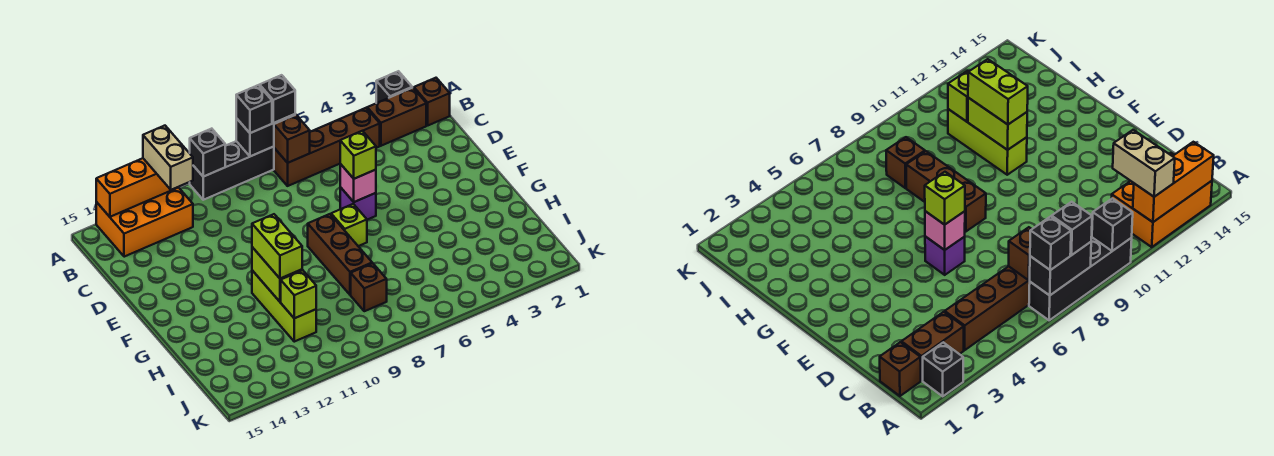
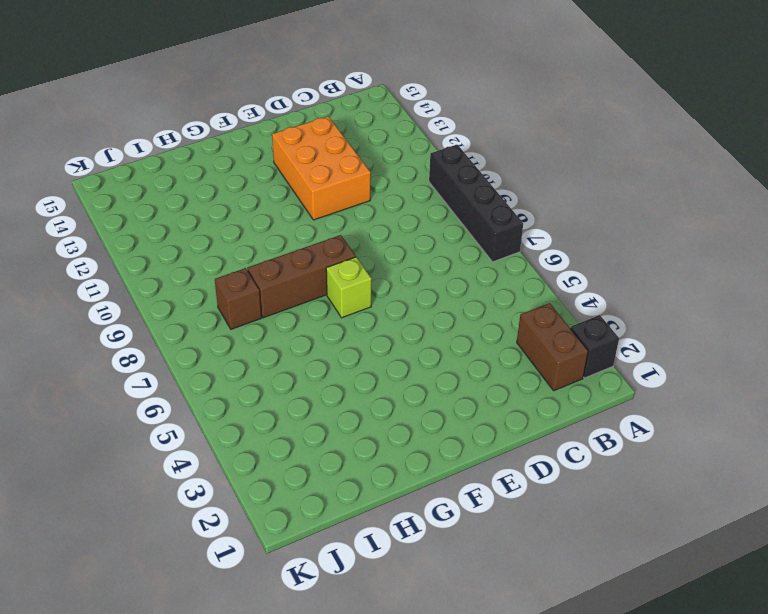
orange brick D11:E13 level 1 -> orange brick A12:B14 level 1
none -> brown brick B1 level 1
none -> brown brick B4:B7 level 1
none -> purple brick E6 level 1

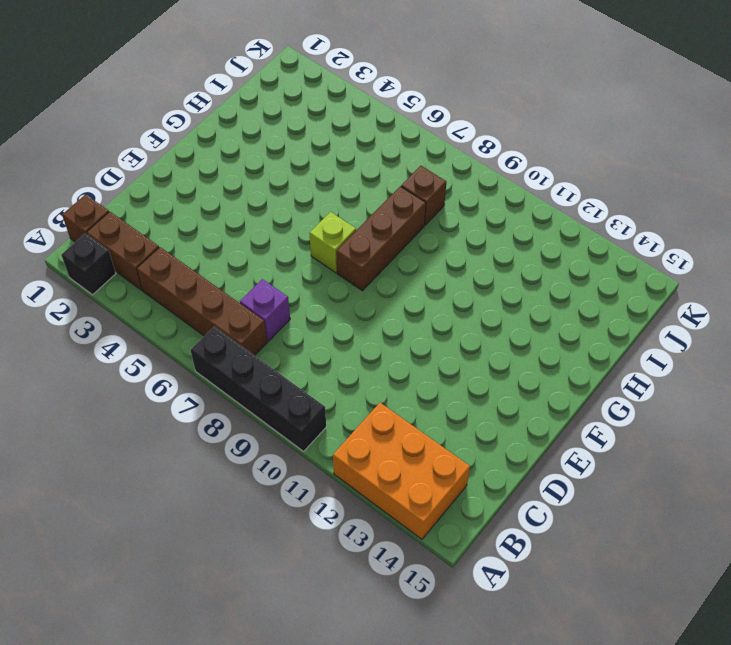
purple brick C7 level 1 -> purple brick E6 level 1
none -> lime brick G11:I11 level 1
none -> black brick A7:A8 level 2
none -> black brick A10 level 2

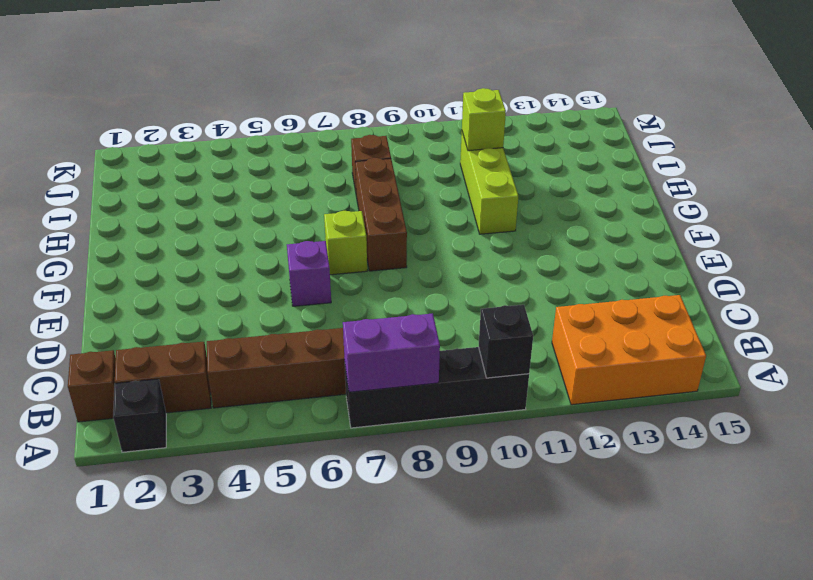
purple brick A7:A8 level 2 -> black brick A7:A8 level 2
none -> orange brick A12:A14 level 2
none -> brown brick B7 level 2
none -> pink brick E6 level 2

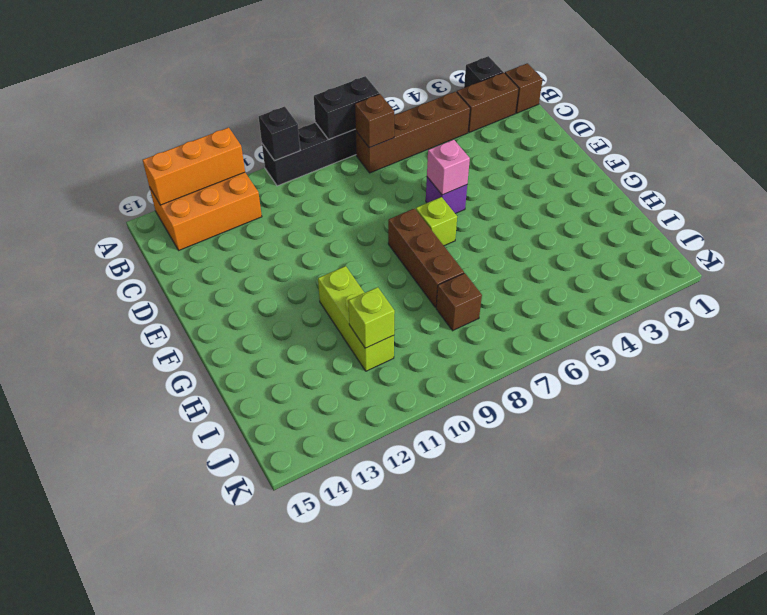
none -> lime brick G11:H11 level 2
none -> black brick A7 level 3
none -> black brick A8 level 3

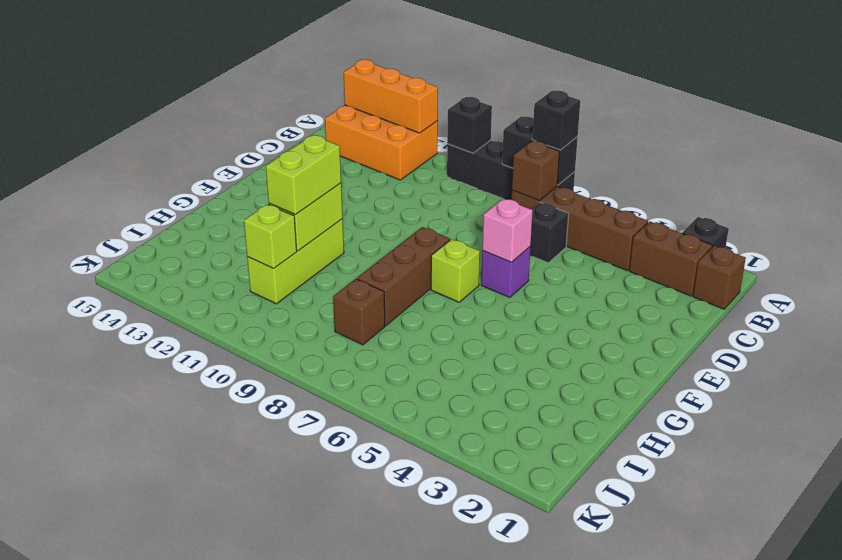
black brick C6 level 1 -> black brick A8 level 3
none -> tan brick A12:B12 level 3
none -> lime brick E6 level 3

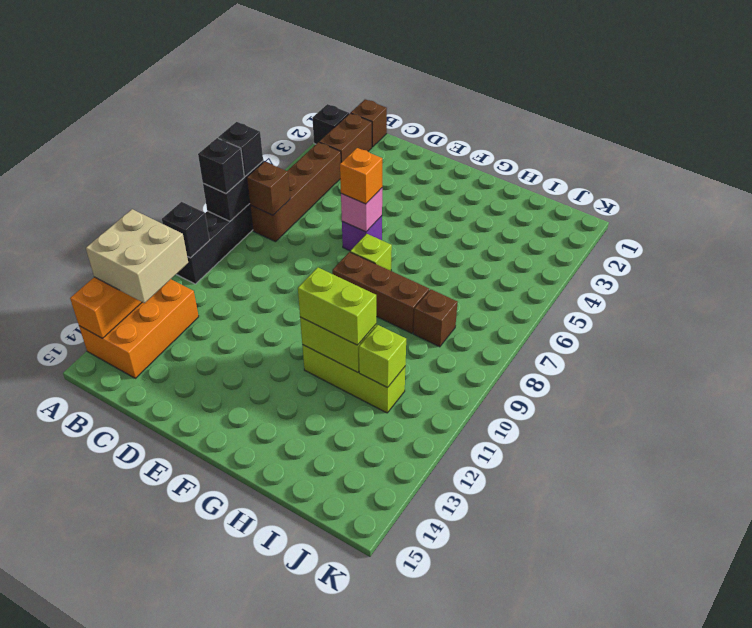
tan brick A12:B13 level 3 -> tan brick A12:B12 level 3
orange brick E6 level 3 -> lime brick E6 level 3

